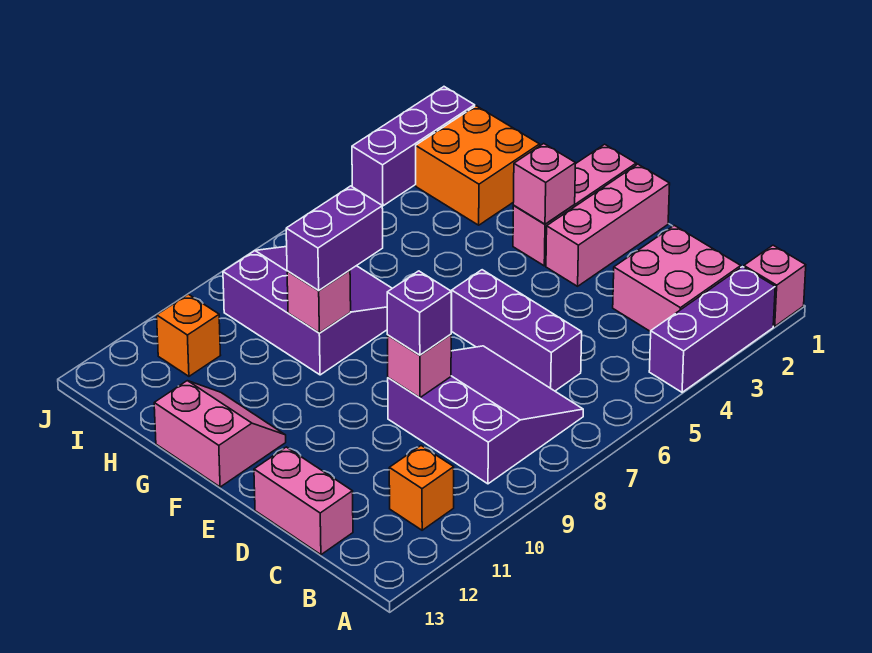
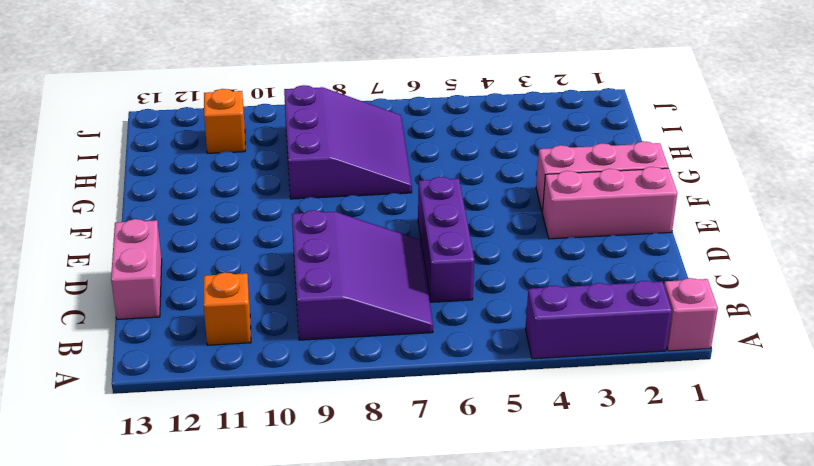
none -> pink brick B2:C3 level 1
none -> pink slope F12:G13 level 1 top 13
none -> orange brick H2:I3 level 1

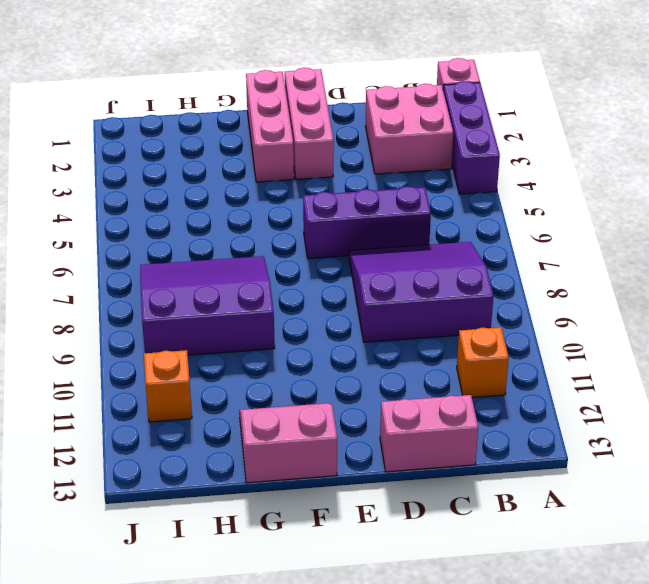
none -> orange brick H2:I3 level 1
none -> purple brick J2:J4 level 1
none -> pink brick D9 level 2

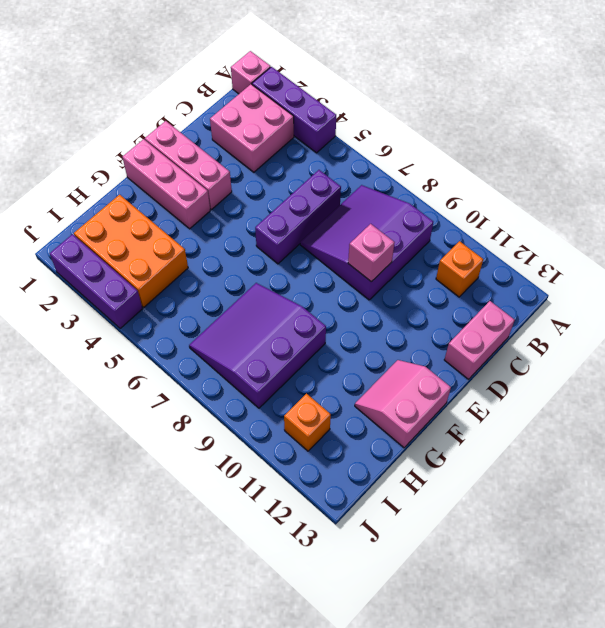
orange brick H2:I4 level 1 -> orange brick H2:I3 level 1
none -> pink brick F3 level 2
none -> pink brick G9 level 2
none -> purple brick D9 level 3

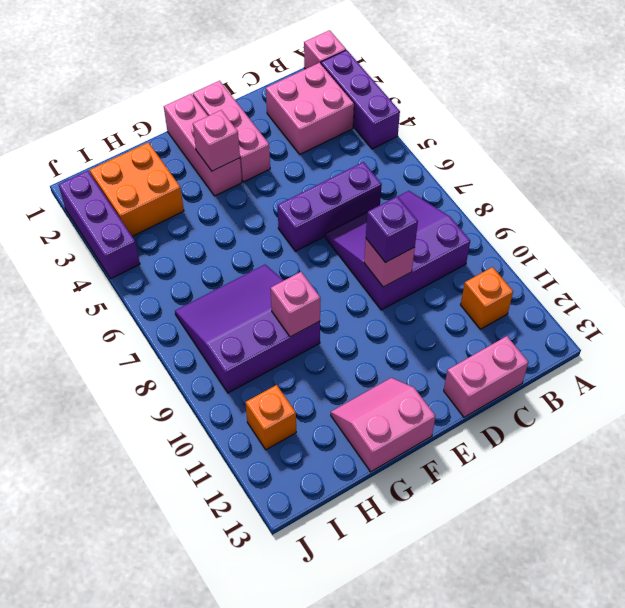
none -> purple brick G8:G9 level 3

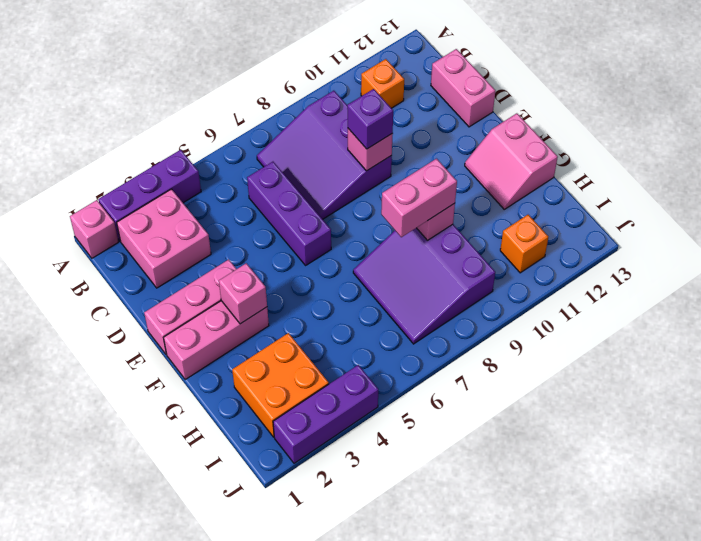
pink brick G8:G9 level 3 -> purple brick G8:G9 level 3

